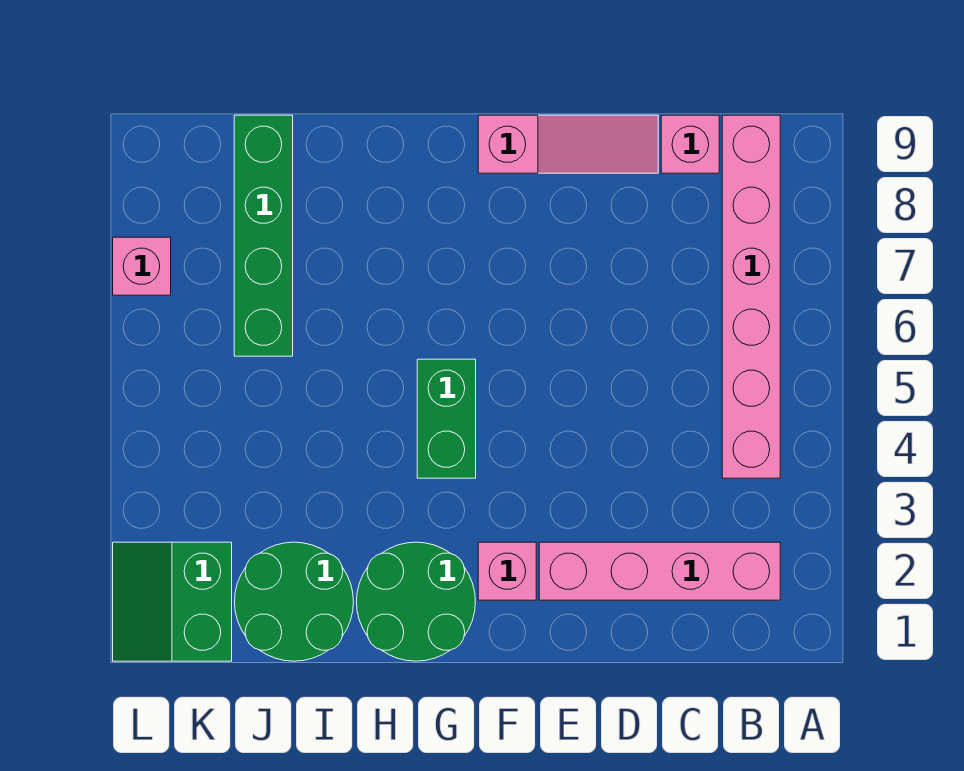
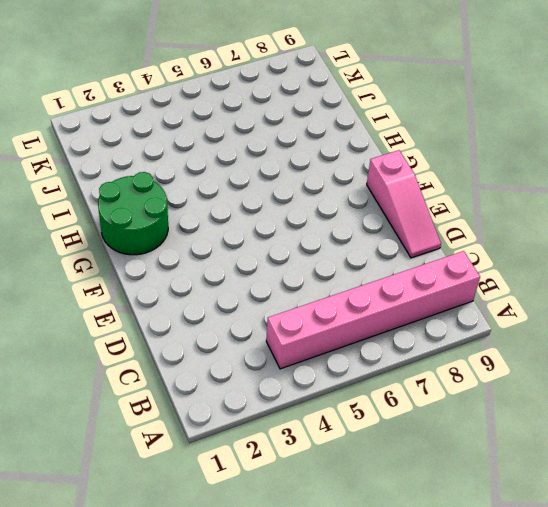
none -> pink brick B2:E2 level 1
none -> pink brick C9 level 1

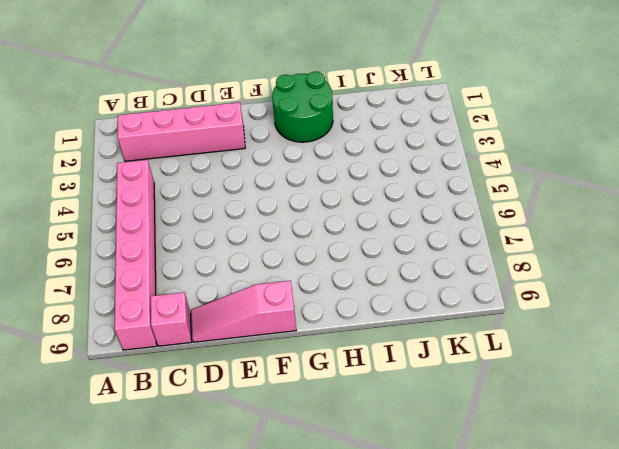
none -> pink brick F2 level 1
none -> green brick G4:G5 level 1

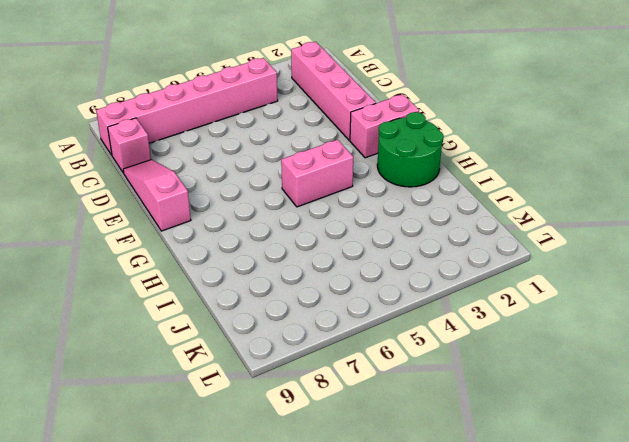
pink brick F1:F2 level 1 -> pink brick F2 level 1
pink brick G4:G5 level 1 -> green brick G4:G5 level 1
none -> green round brick I1:J2 level 1
none -> green brick J6:J9 level 1

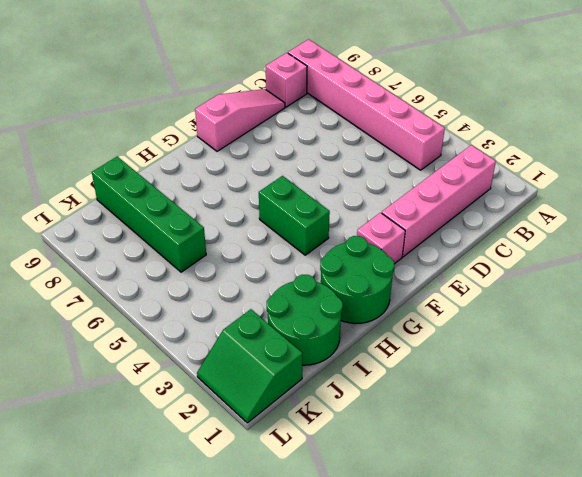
none -> pink brick L7 level 1

